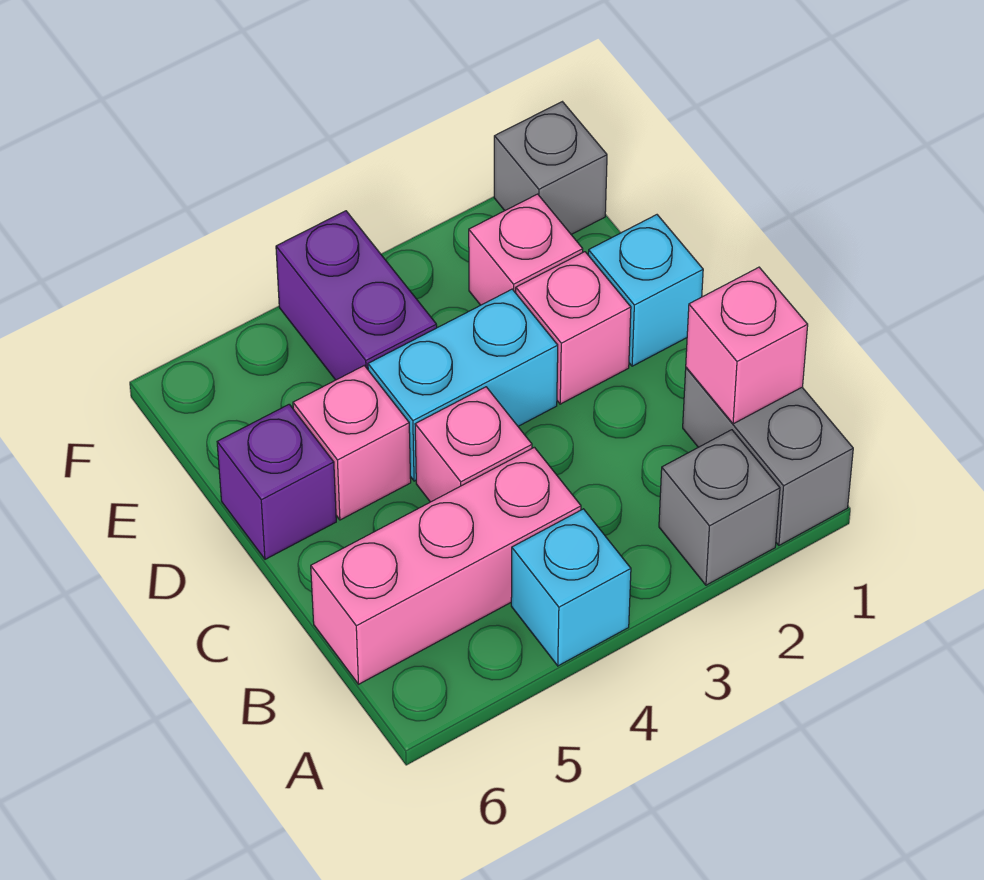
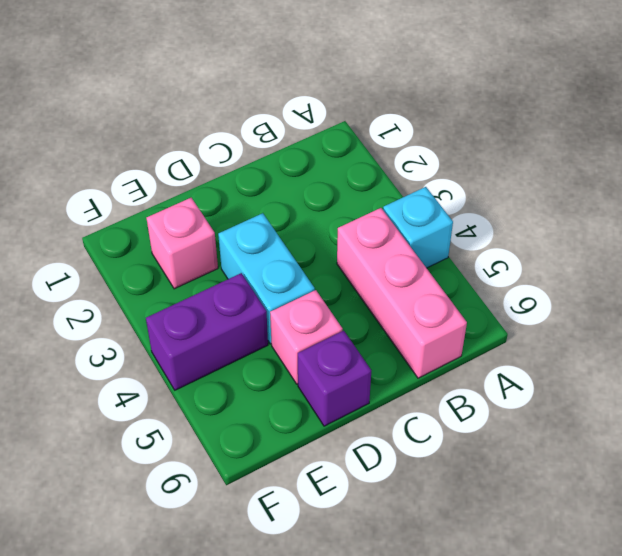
none -> grey brick A1:B1 level 1
none -> grey brick A2 level 1
none -> pink brick C4 level 1

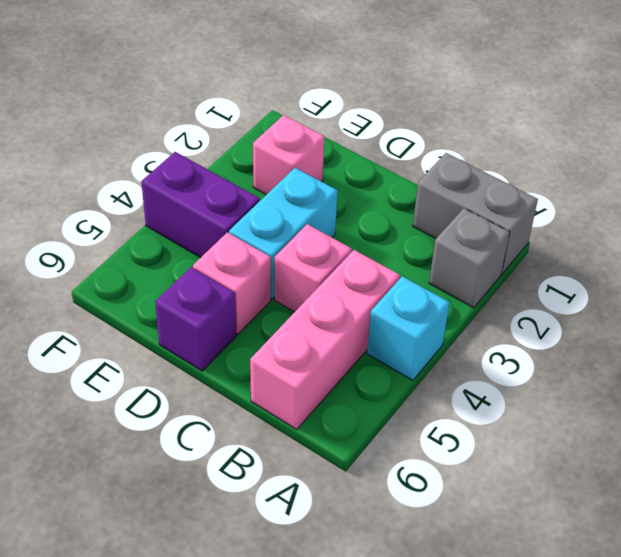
none -> cyan brick D1 level 1
none -> pink brick D2 level 1
none -> grey brick F1 level 1

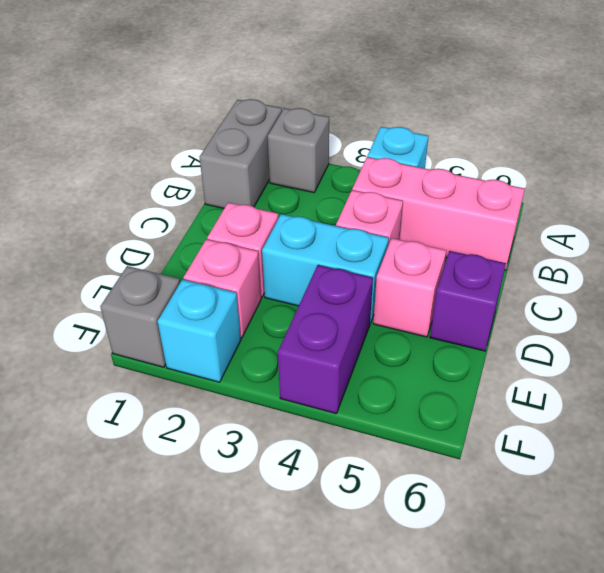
cyan brick F2 level 1 -> cyan brick D1 level 1
none -> pink brick B1 level 2

